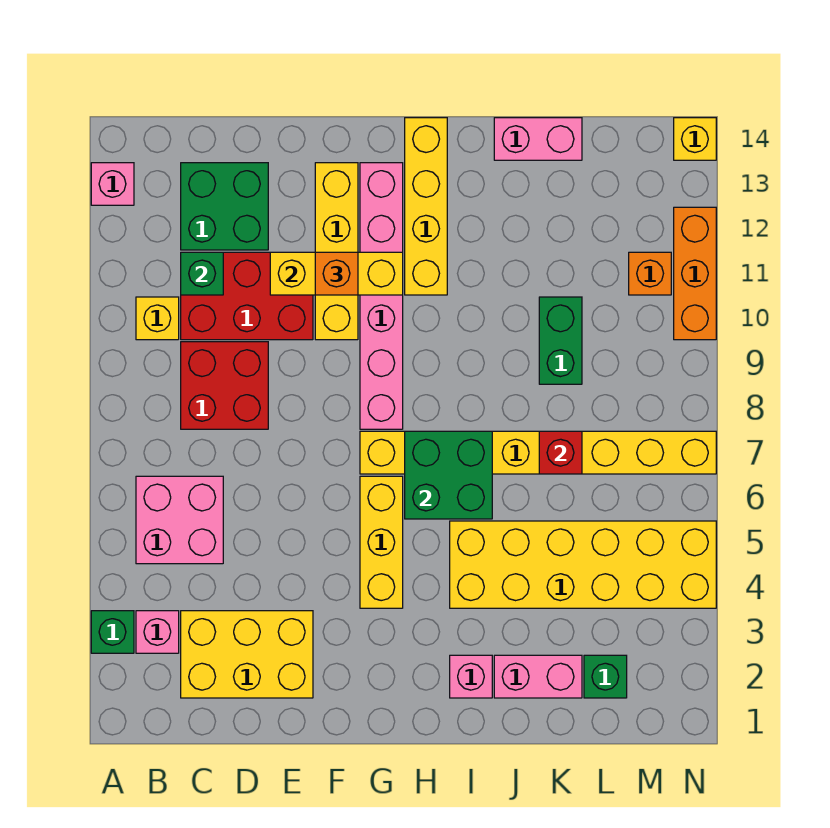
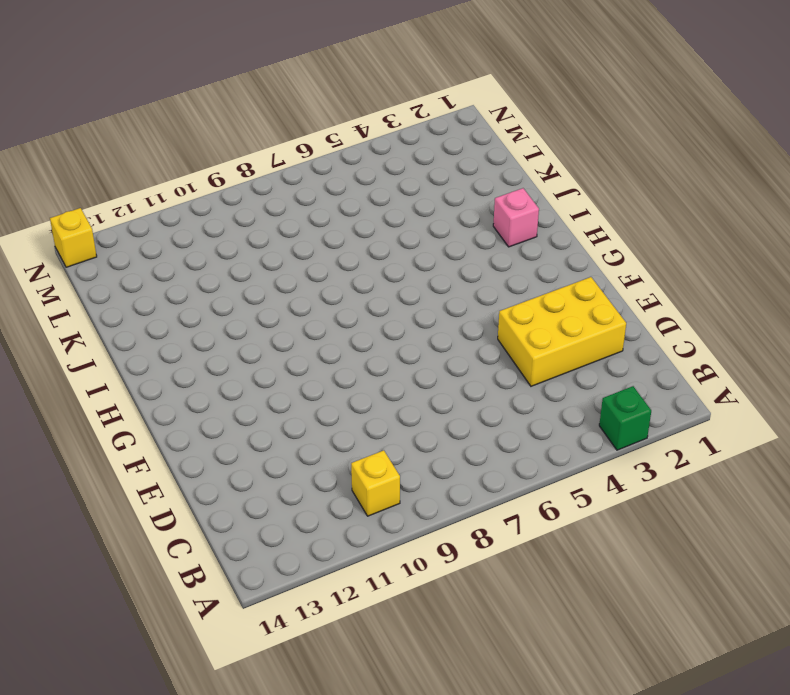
yellow brick D2:E4 level 1 -> yellow brick C2:E3 level 1
none -> pink brick A13 level 1
none -> pink brick B3 level 1
none -> pink brick B5:C6 level 1

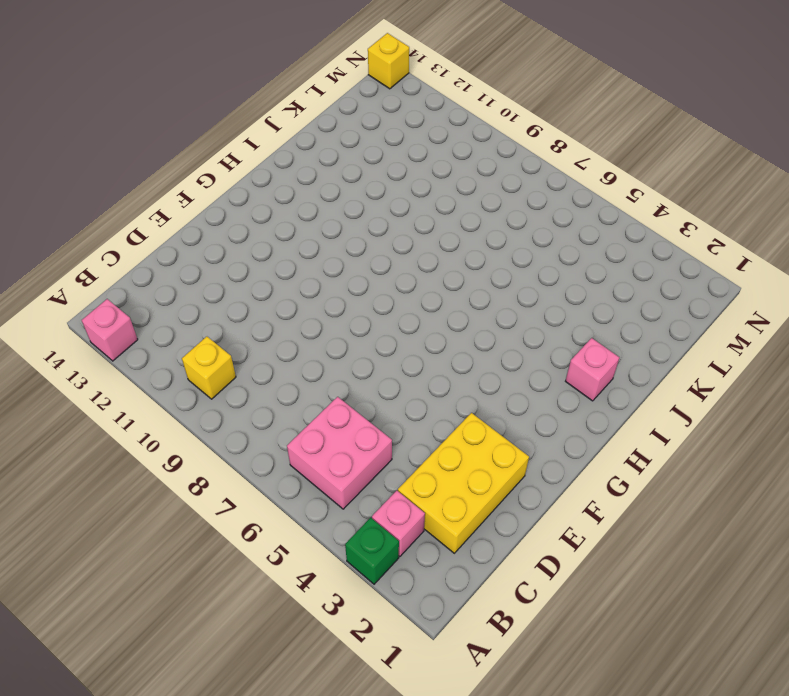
none -> red brick C8:D9 level 1
none -> red brick C10:E11 level 1
none -> green brick C12:D13 level 1

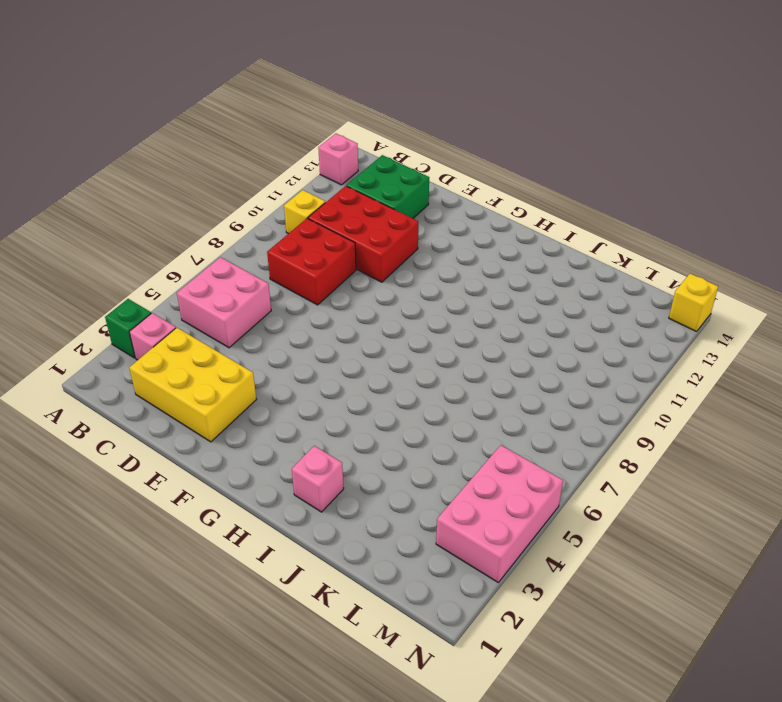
pink brick M3:N5 level 1 -> yellow brick I4:N5 level 1
none -> yellow brick F10:F13 level 1
none -> yellow brick G4:G6 level 1
none -> yellow brick G7:N7 level 1

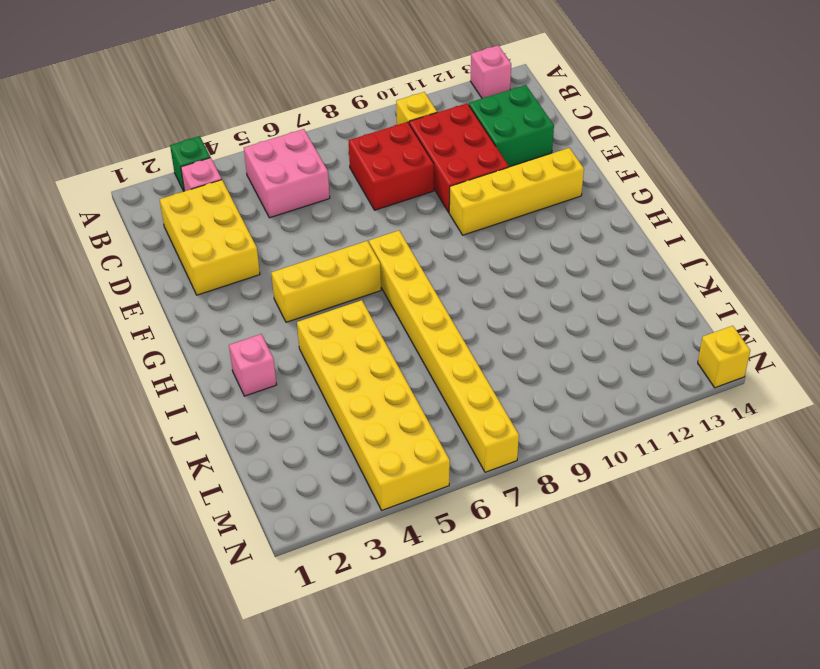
none -> pink brick G8:G13 level 1
none -> yellow brick H11:H14 level 1
none -> pink brick J2:K2 level 1

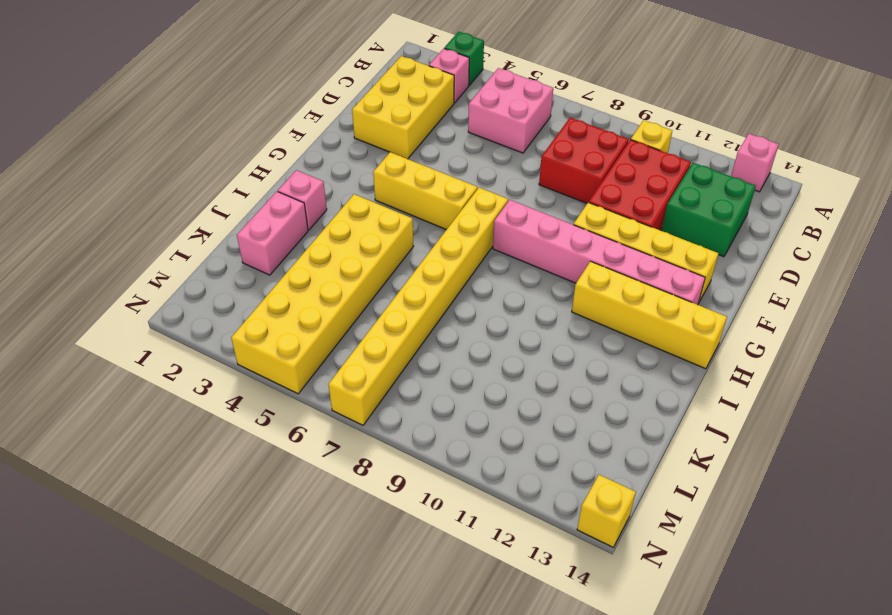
none -> pink brick J14:K14 level 1
none -> green brick K9:K10 level 1
none -> green brick L2 level 1

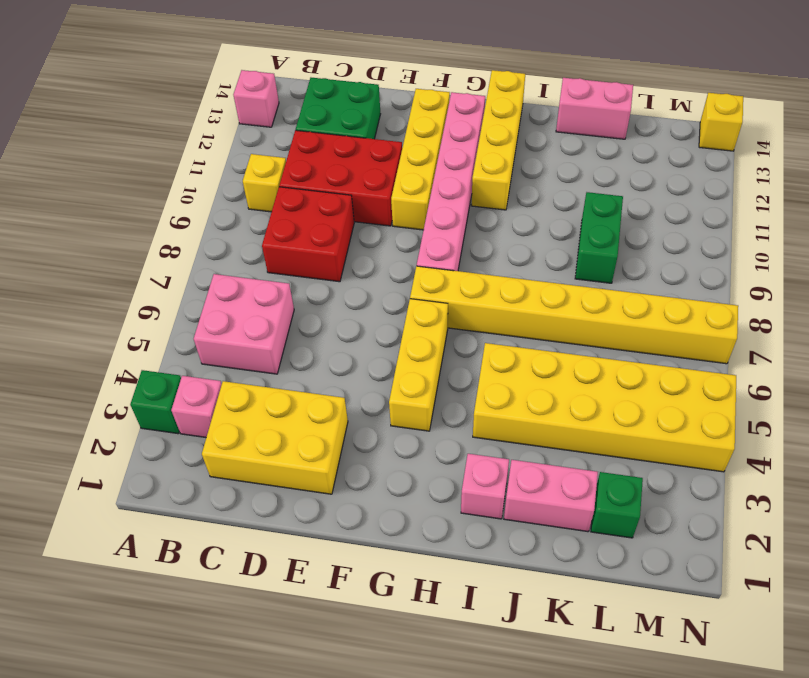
none -> orange brick M11 level 1
none -> orange brick N10:N12 level 1
none -> green brick C11 level 2

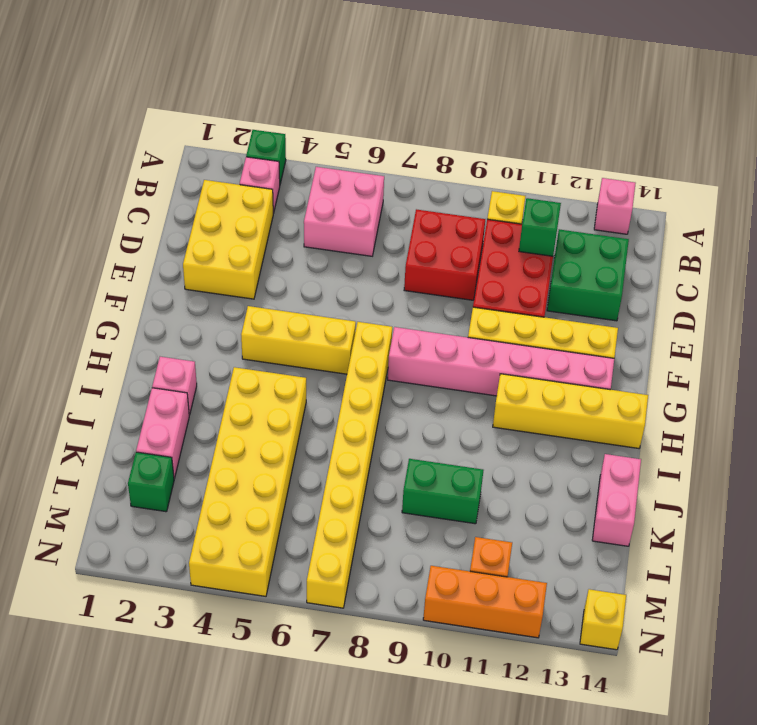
none -> yellow brick E11:G11 level 2
none -> green brick H6:I7 level 2
none -> red brick K7 level 2

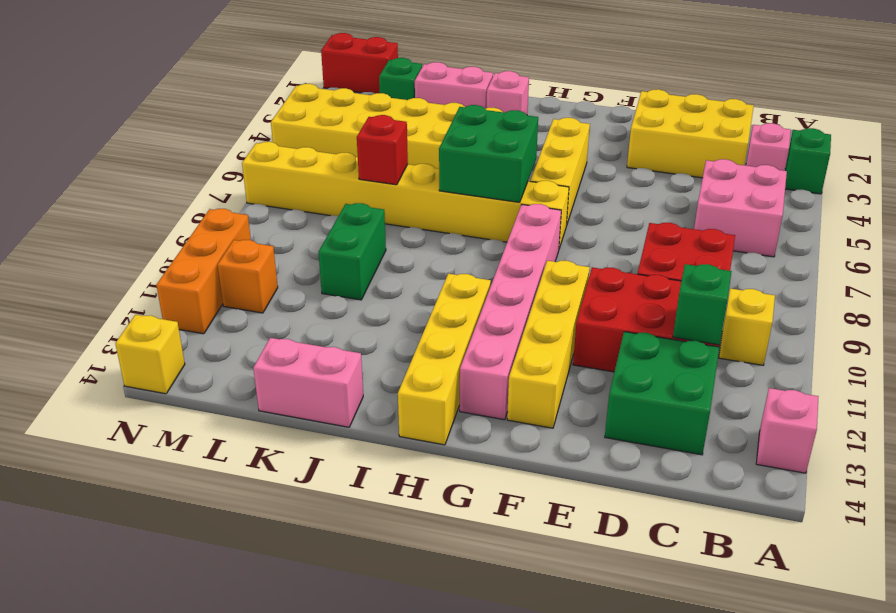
red brick M1:N1 level 1 -> none
none -> yellow brick E11:G11 level 2
none -> orange brick F11 level 3

